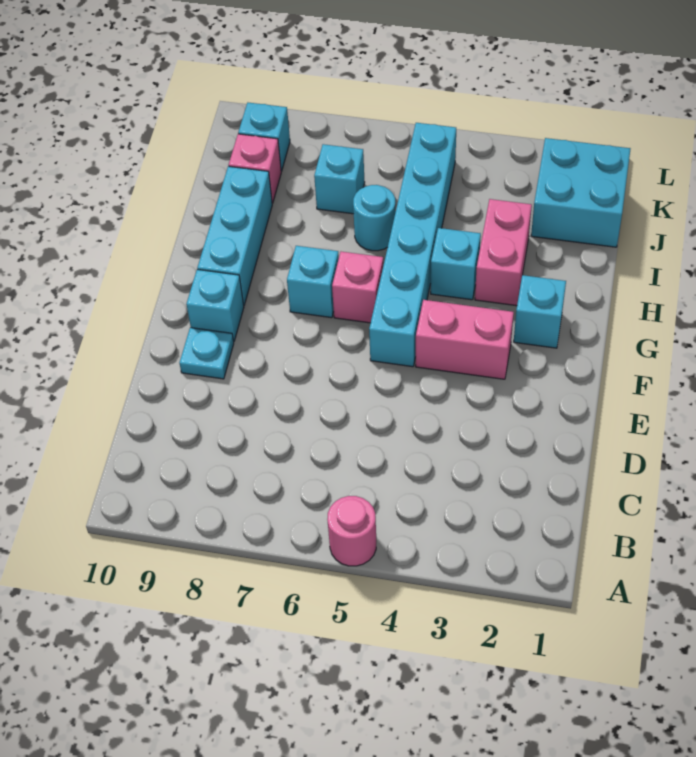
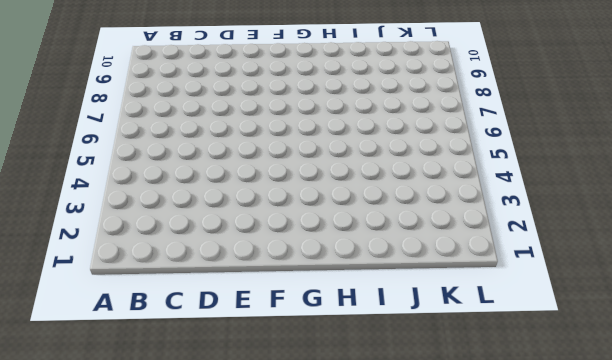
none -> pink round brick A5 level 1
none -> cyan plate E9 level 1
none -> pink brick F3:F4 level 1

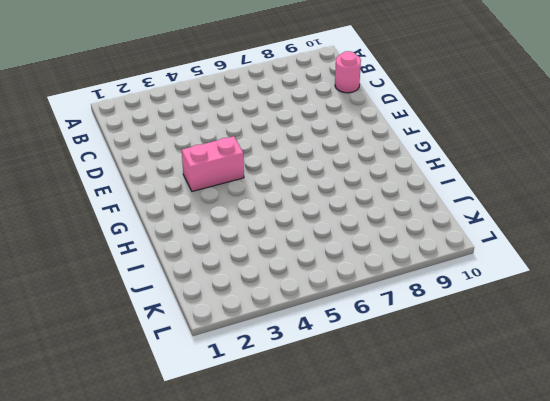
pink round brick C10 level 1 -> pink round brick A5 level 1
none -> cyan plate E9 level 1
none -> cyan brick F5:K5 level 1
none -> cyan brick F9 level 1

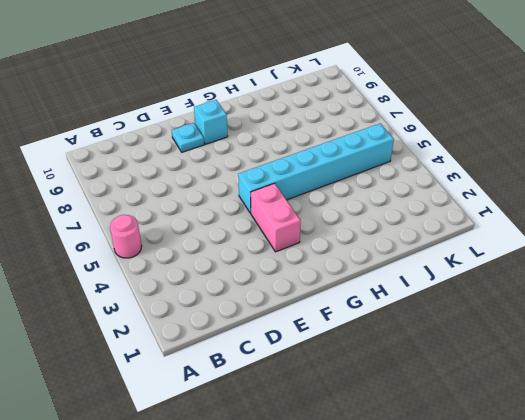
none -> cyan brick G2 level 1
none -> pink brick G6 level 1
none -> cyan brick G7 level 1

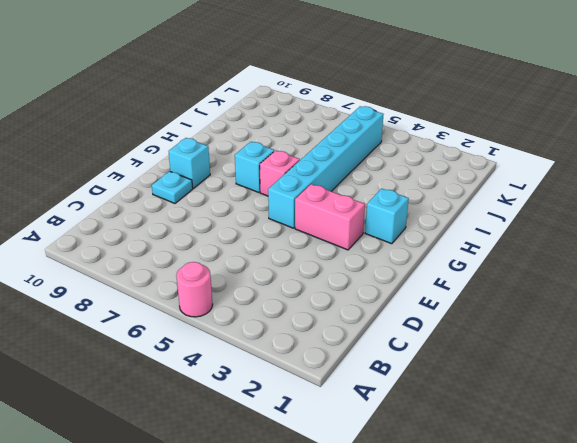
none -> cyan brick G9:I9 level 1
none -> pink brick H3:I3 level 1
none -> cyan brick H4 level 1

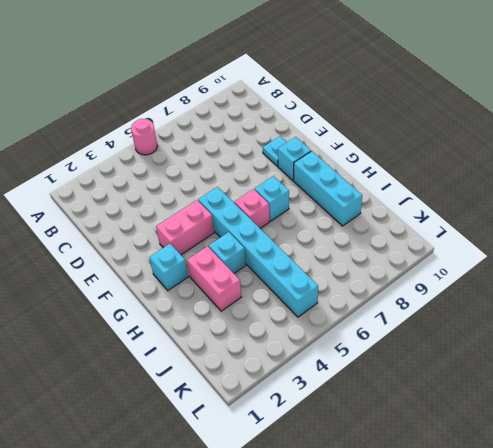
none -> cyan round brick I6 level 1
none -> cyan brick J1:K2 level 1
none -> cyan brick J7 level 1

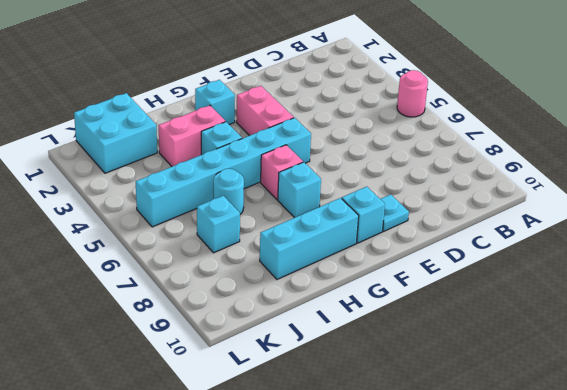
none -> pink brick J9 level 1
none -> cyan brick K9 level 1

